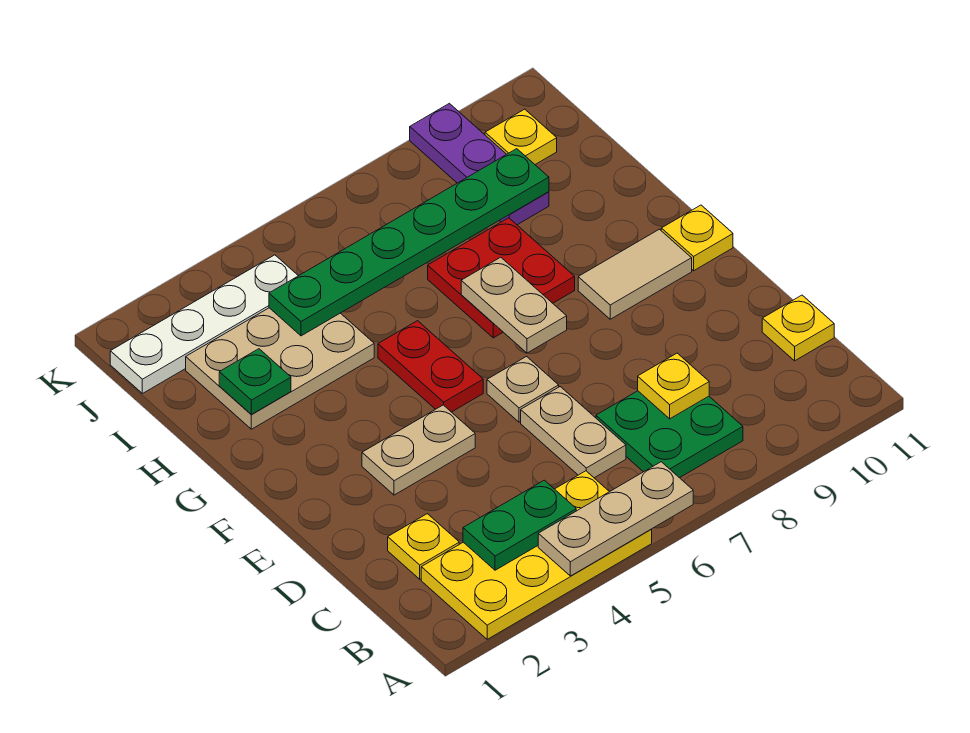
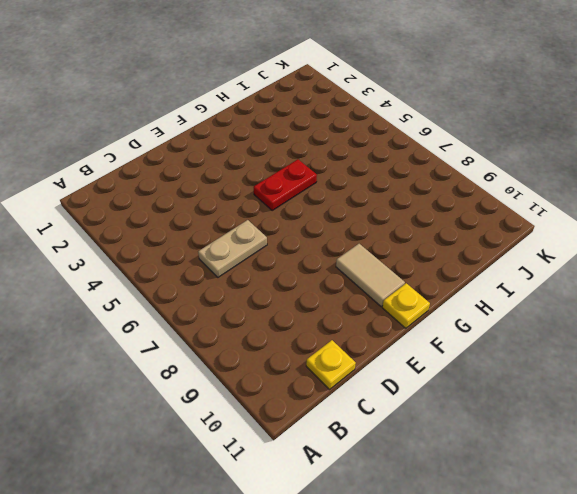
none -> yellow plate A2:B5 level 1
none -> green plate B7:C8 level 1
none -> yellow plate C2 level 1

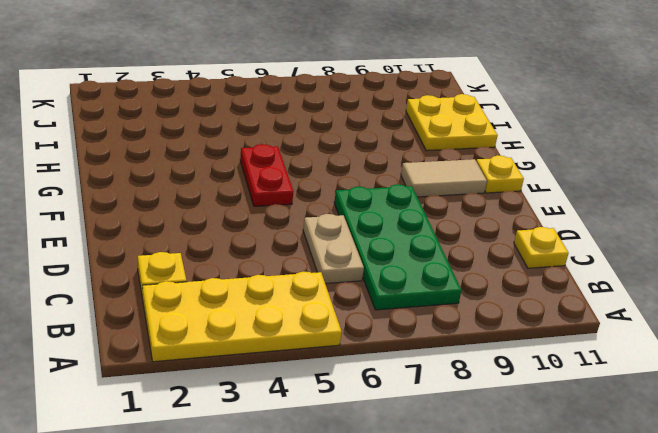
green plate B7:E8 level 1 -> green plate B7:C8 level 1
yellow plate H10:I11 level 1 -> none
none -> tan plate E3:E4 level 1
none -> tan plate E6 level 1
none -> red plate G7:H8 level 1

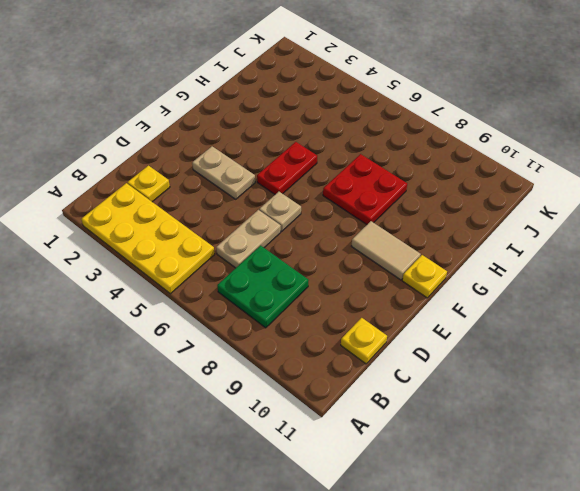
none -> tan plate H2:I4 level 1
none -> purple plate I9:K9 level 1
none -> white plate J1:J4 level 1

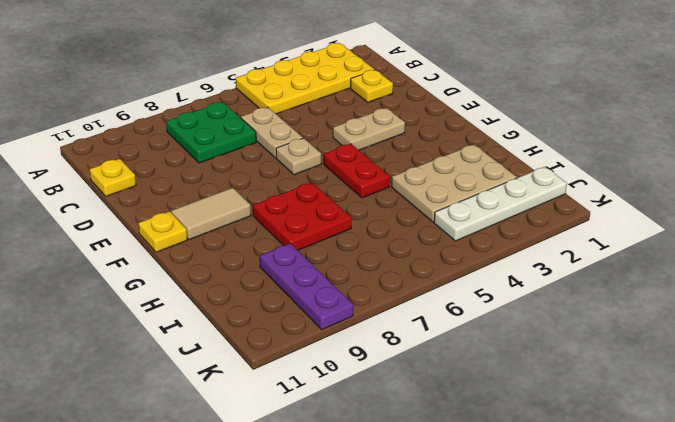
none -> yellow plate J10 level 1
none -> tan plate A4:A6 level 2
none -> green plate B3:B4 level 2

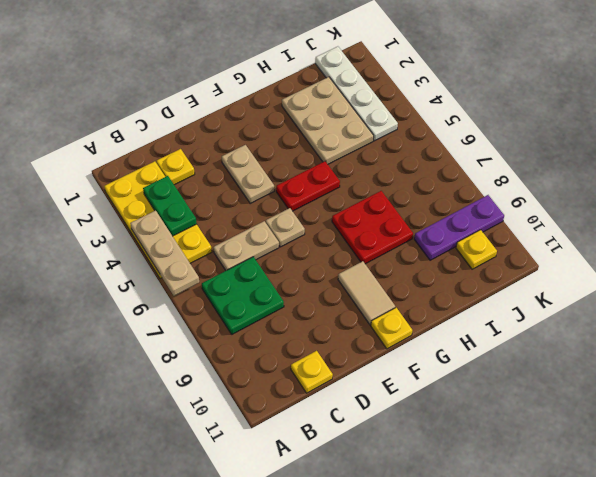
none -> yellow plate C8 level 2
none -> tan plate F7:G7 level 2
none -> green plate H2 level 2

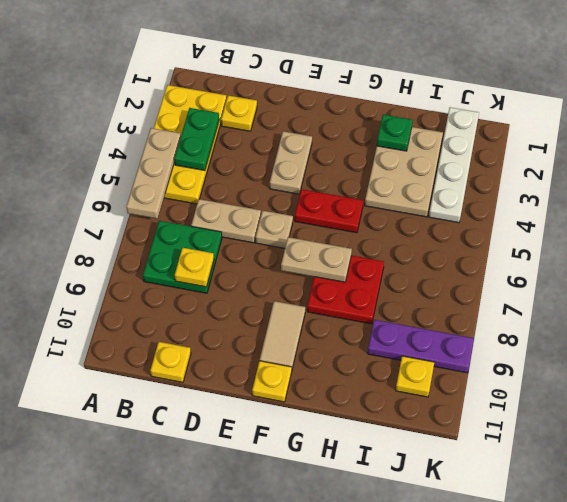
none -> green plate I4:I9 level 2

